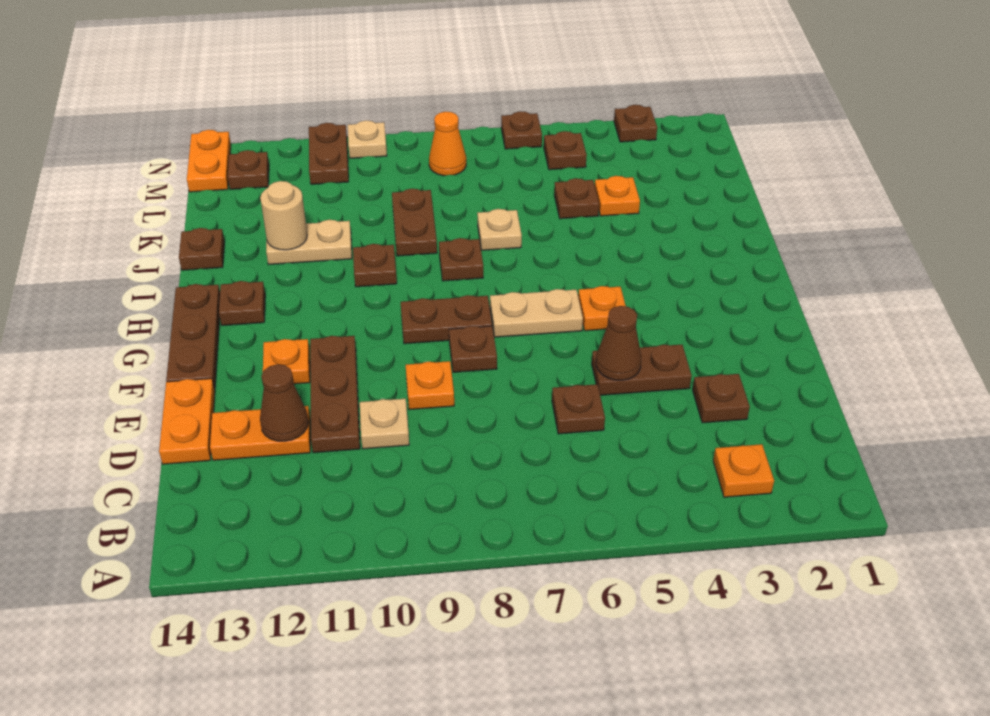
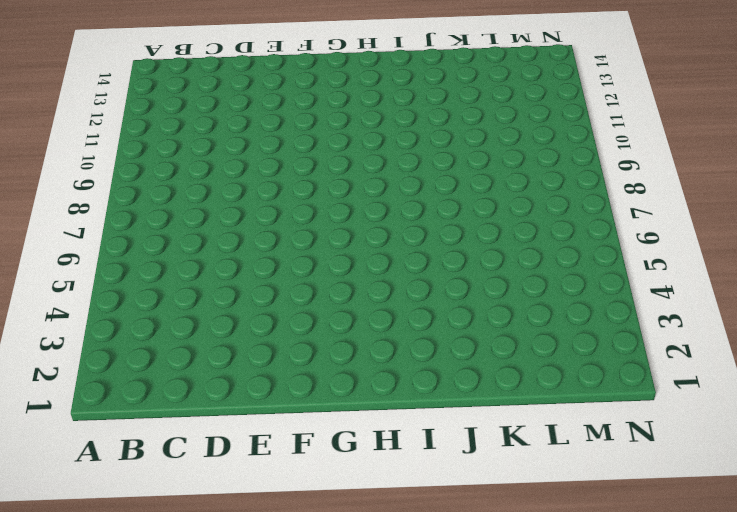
none -> orange plate B3 level 1
none -> brown plate D3 level 1
none -> brown plate D6 level 1
none -> tan plate D10 level 1

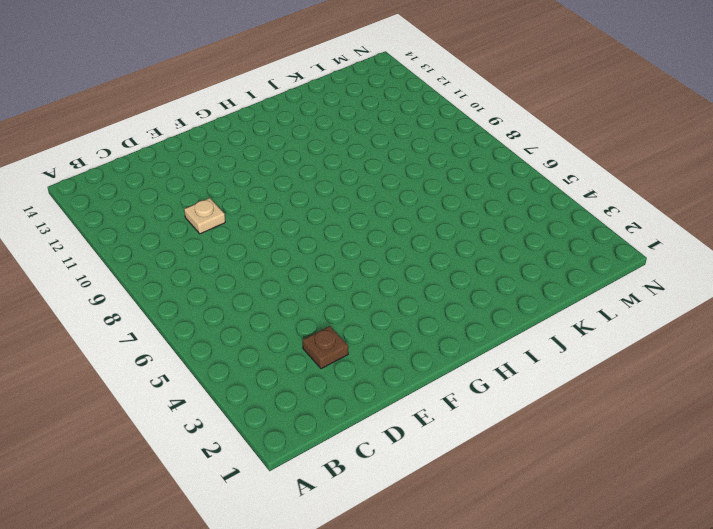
none -> orange plate B3 level 1
none -> brown plate D6 level 1
none -> brown plate D11:F11 level 1
none -> orange plate D12:D13 level 1

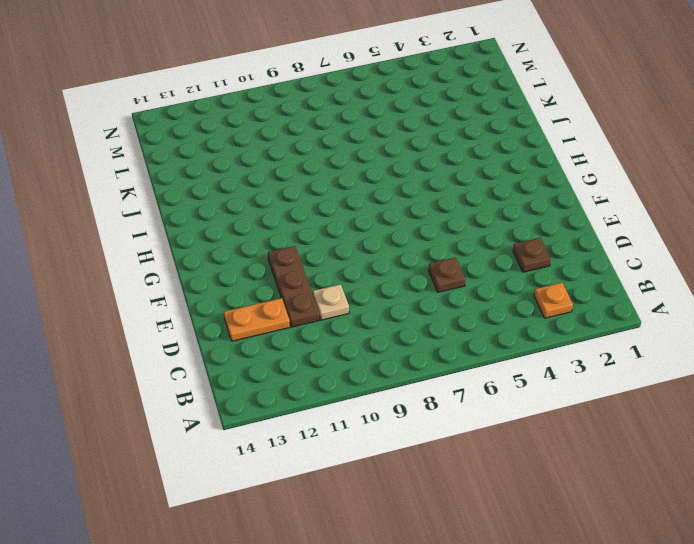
none -> orange plate D14:E14 level 1
none -> brown plate E4:E5 level 1
none -> orange plate E9 level 1
none -> brown plate F8 level 1

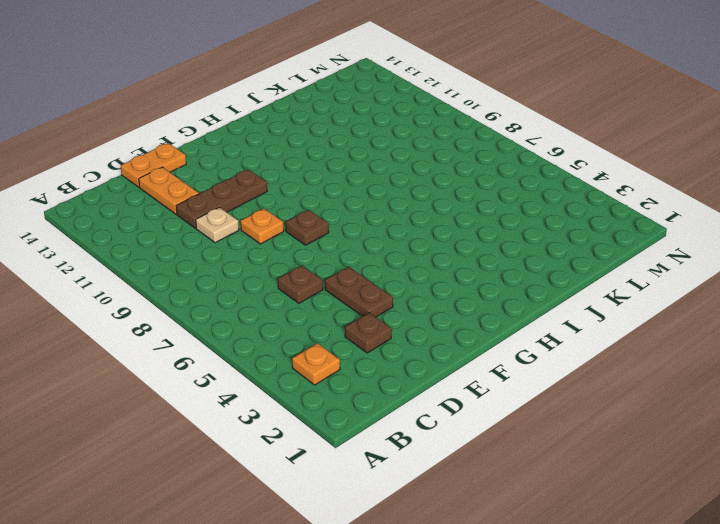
none -> orange plate F12 level 1
none -> brown plate F14:H14 level 1
none -> orange plate G5 level 1
none -> tan plate G6:G7 level 1

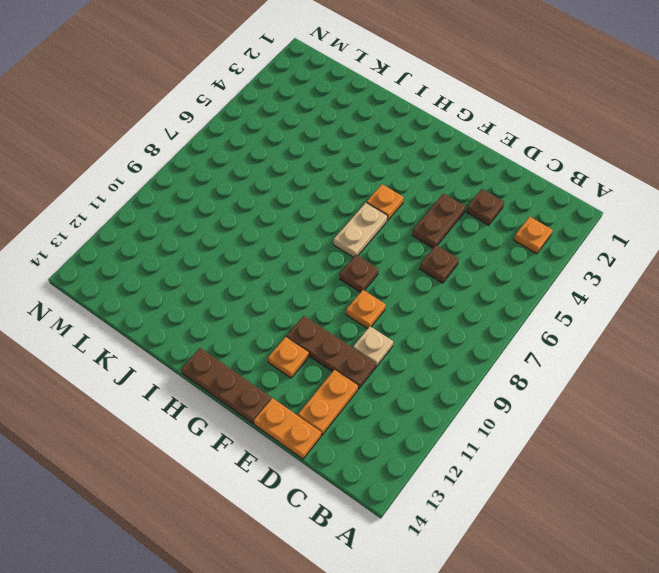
none -> brown plate G8:G9 level 1
none -> brown plate H13 level 1
none -> brown plate I8 level 1
none -> brown plate I10 level 1

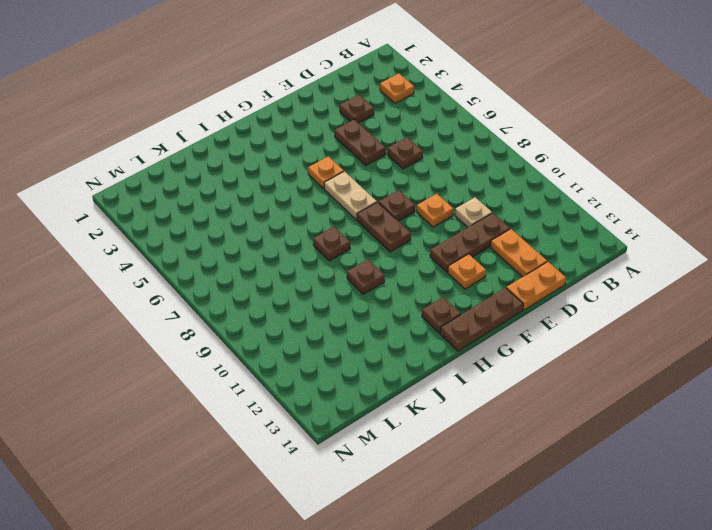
none -> tan plate J7 level 1
none -> brown plate J9:K9 level 1
none -> tan plate J11:J12 level 1
none -> brown plate J14 level 1

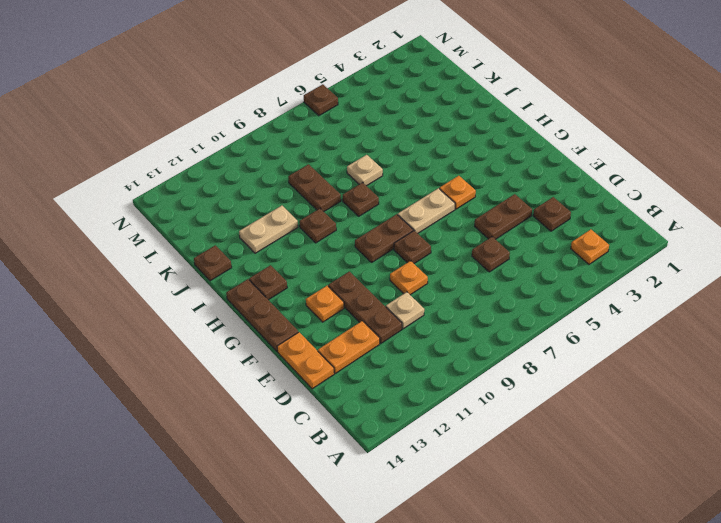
none -> orange plate K4 level 1
none -> brown plate K5 level 1
none -> brown plate M5 level 1
none -> orange cone M8 level 1

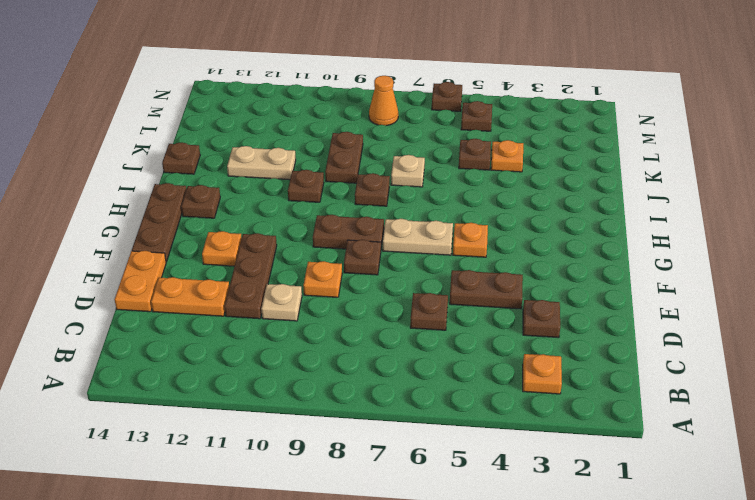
none -> brown plate M11:N11 level 1
none -> brown plate M13 level 1
none -> orange plate M14:N14 level 1
none -> brown plate N3 level 1

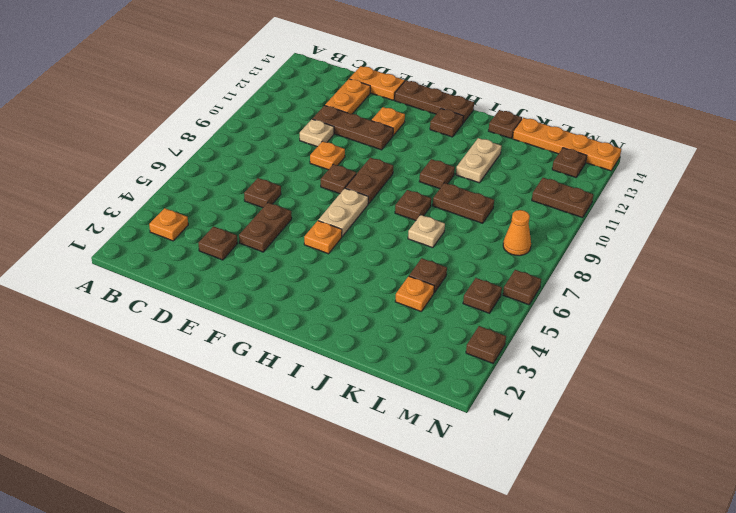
orange plate K14:N14 level 1 -> orange plate M14:N14 level 1
none -> tan plate N10 level 1
none -> brown cone D12 level 2
none -> brown cone E5 level 2
none -> tan round brick J12 level 2

